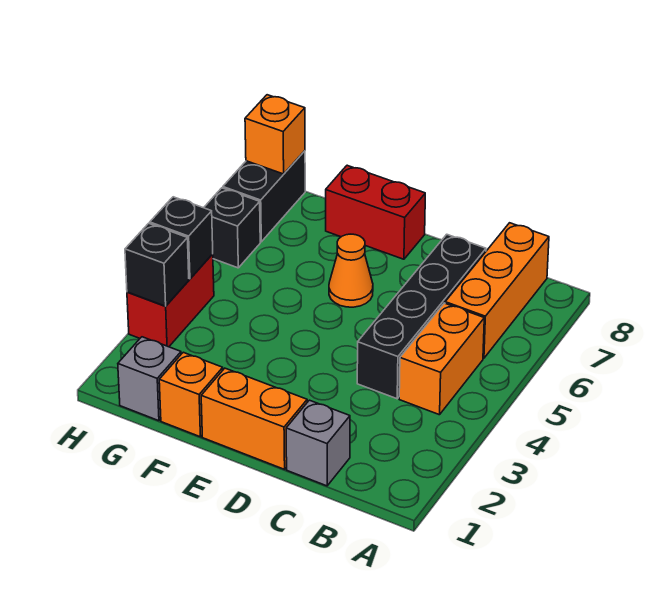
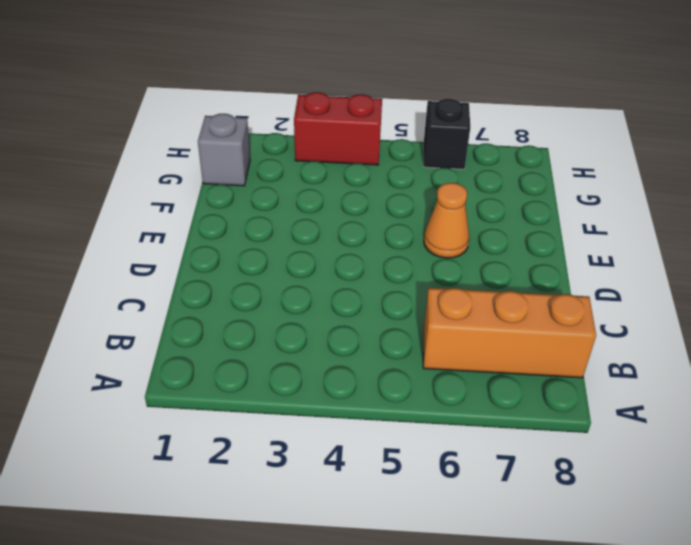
none -> orange brick B4:B5 level 1
none -> grey brick C1 level 1
none -> black brick C4:C7 level 1

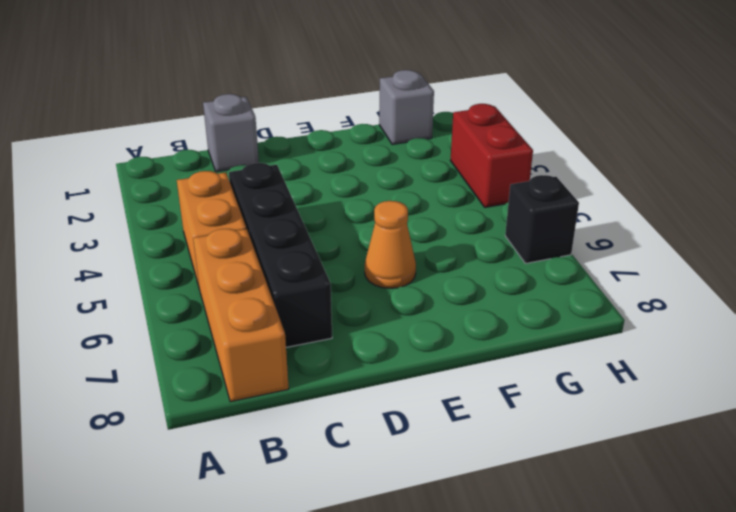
none -> orange brick D1:E1 level 1
none -> red brick E8:F8 level 1
none -> orange brick F1 level 1

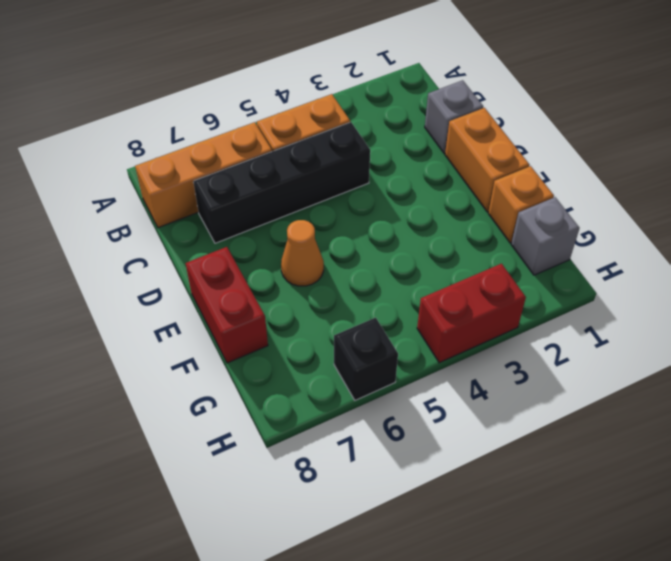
none -> black brick H7:H8 level 1
none -> black brick H3 level 2
none -> black brick H4 level 2

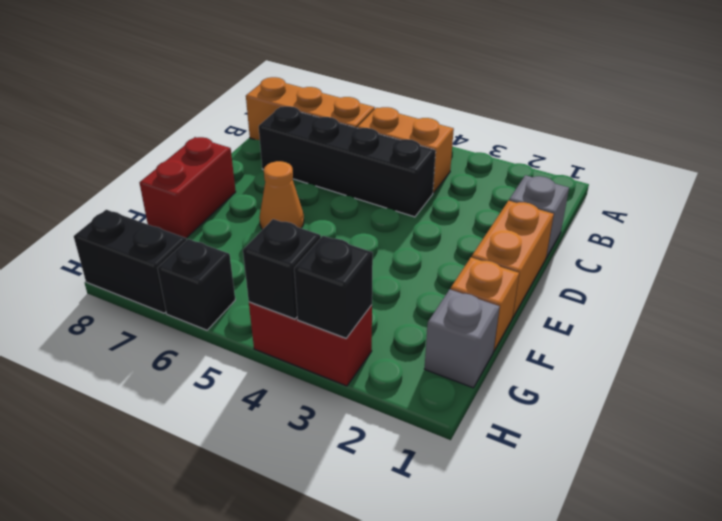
none -> orange brick H8 level 2

